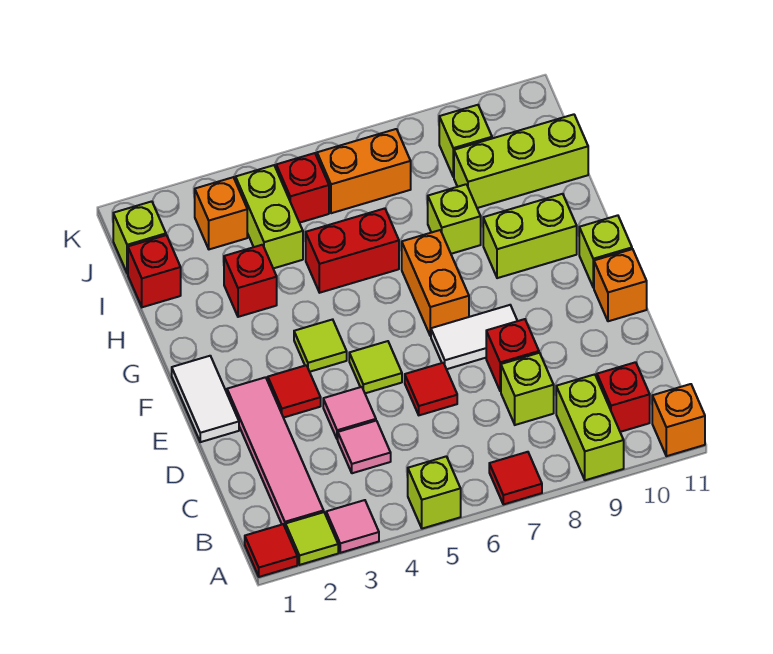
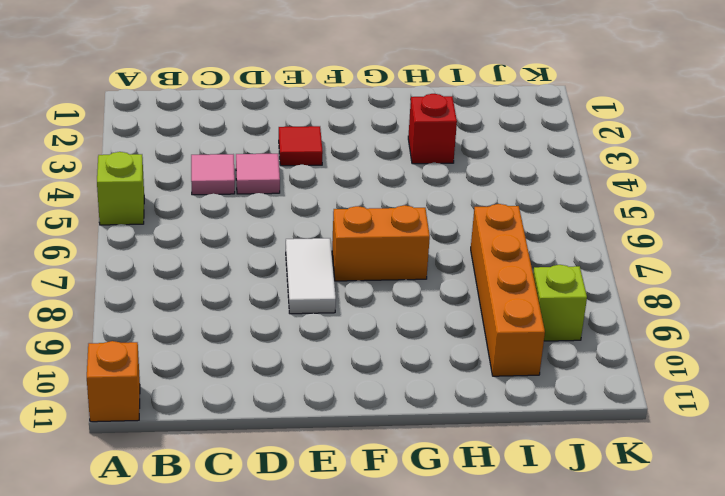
orange brick I7:I10 level 1 -> lime brick I9:I11 level 1
none -> red tile A1 level 1
none -> lime tile A2 level 1
none -> pink tile A3 level 1
none -> red tile A7 level 1

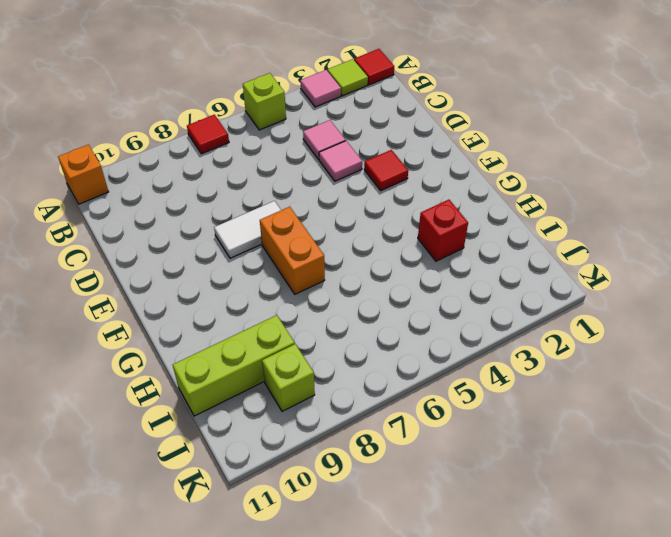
none -> lime brick A9:B9 level 1
none -> pink tile B2:E2 level 1
none -> red brick B10 level 1
none -> lime brick C8 level 1

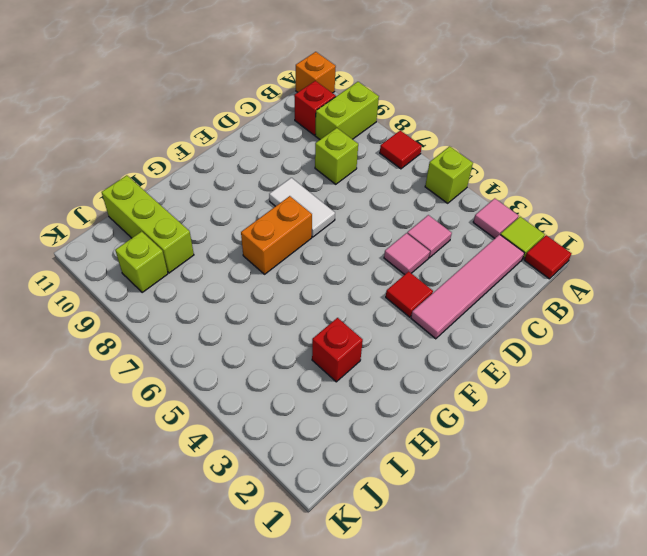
none -> red tile D6 level 1
none -> red brick D8 level 1
none -> white tile E1:F1 level 1
none -> lime tile E5 level 1

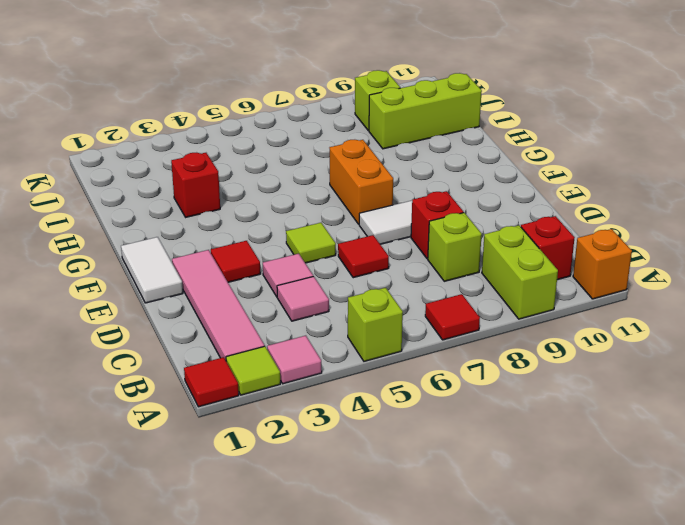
none -> orange brick E11 level 1
none -> lime tile F4 level 1
none -> lime brick F11 level 1
none -> lime brick G9:G10 level 1

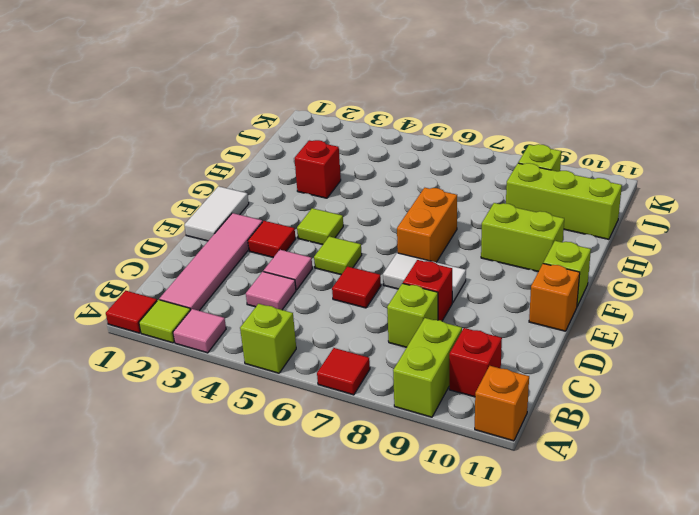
none -> red brick H5:H6 level 1
none -> lime brick H8 level 1
none -> red brick I1 level 1
none -> lime brick I4:J4 level 1

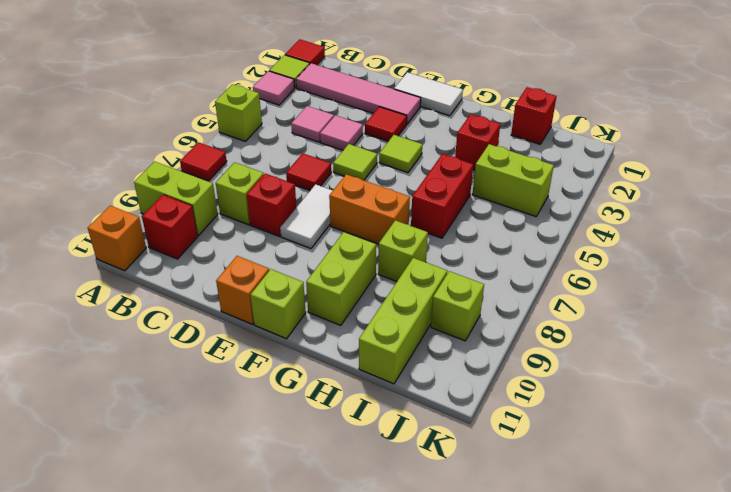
none -> lime brick J1 level 1
none -> orange brick J3 level 1
none -> red brick J5 level 1
none -> orange brick J6:J7 level 1

